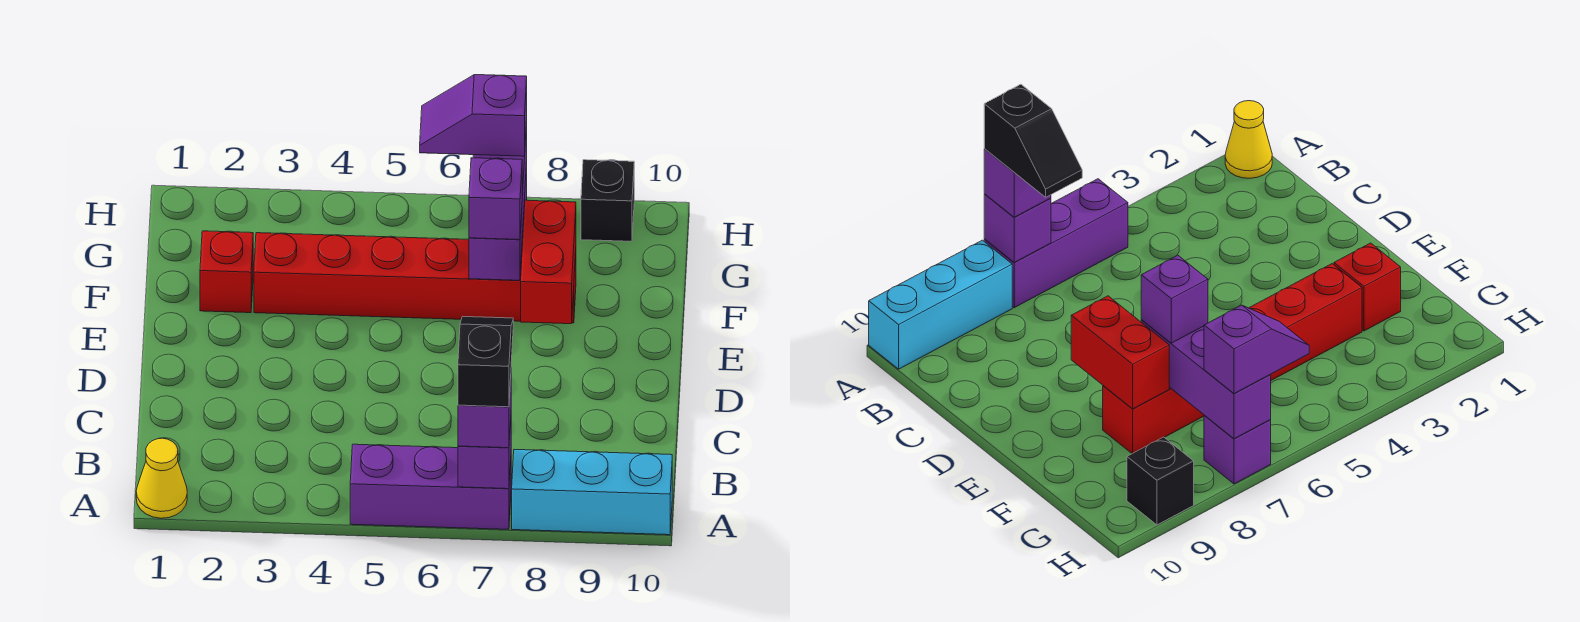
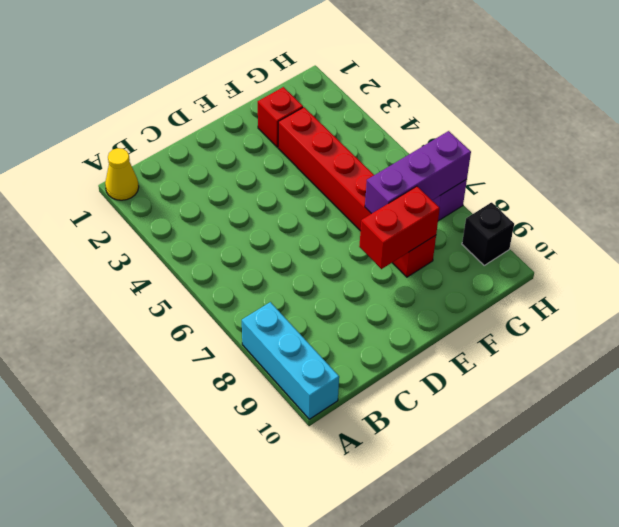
none -> purple brick A5:A7 level 1
none -> purple brick A7 level 2
none -> purple brick A7 level 3

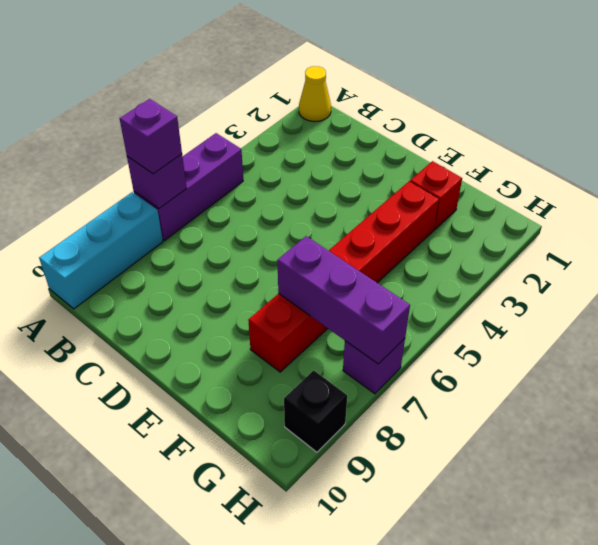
none -> red brick E8:F8 level 2
none -> purple brick F7 level 3
none -> purple slope H6:H7 level 3 top 7

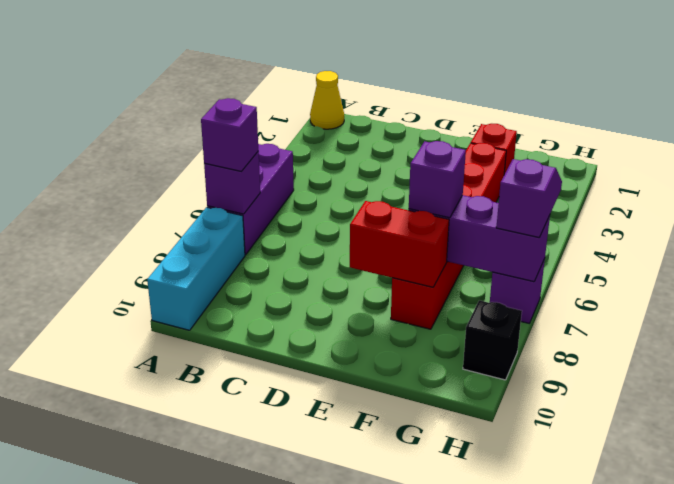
none -> black slope A7:B7 level 4 top A

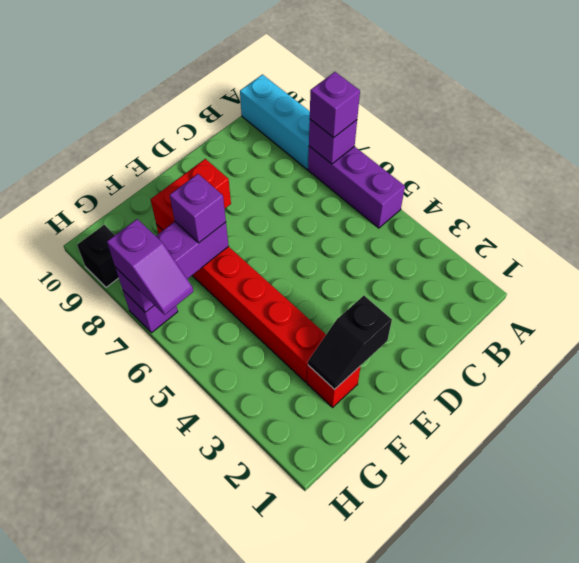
black slope E2:F2 level 2 top E -> black slope A7:B7 level 4 top A
none -> yellow cone A1 level 1

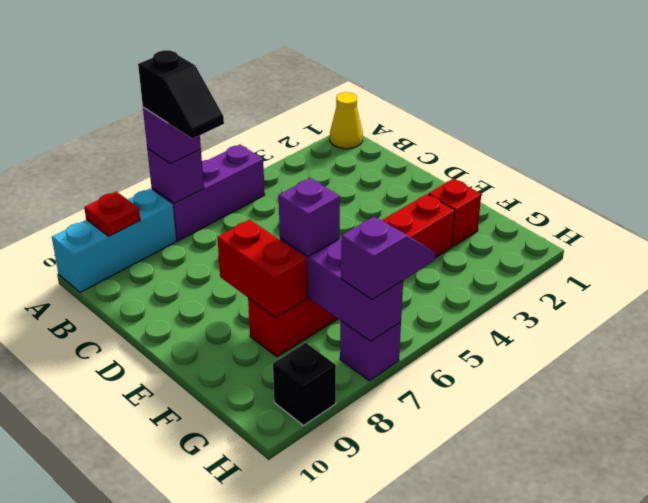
red plate A9 level 2 -> none

